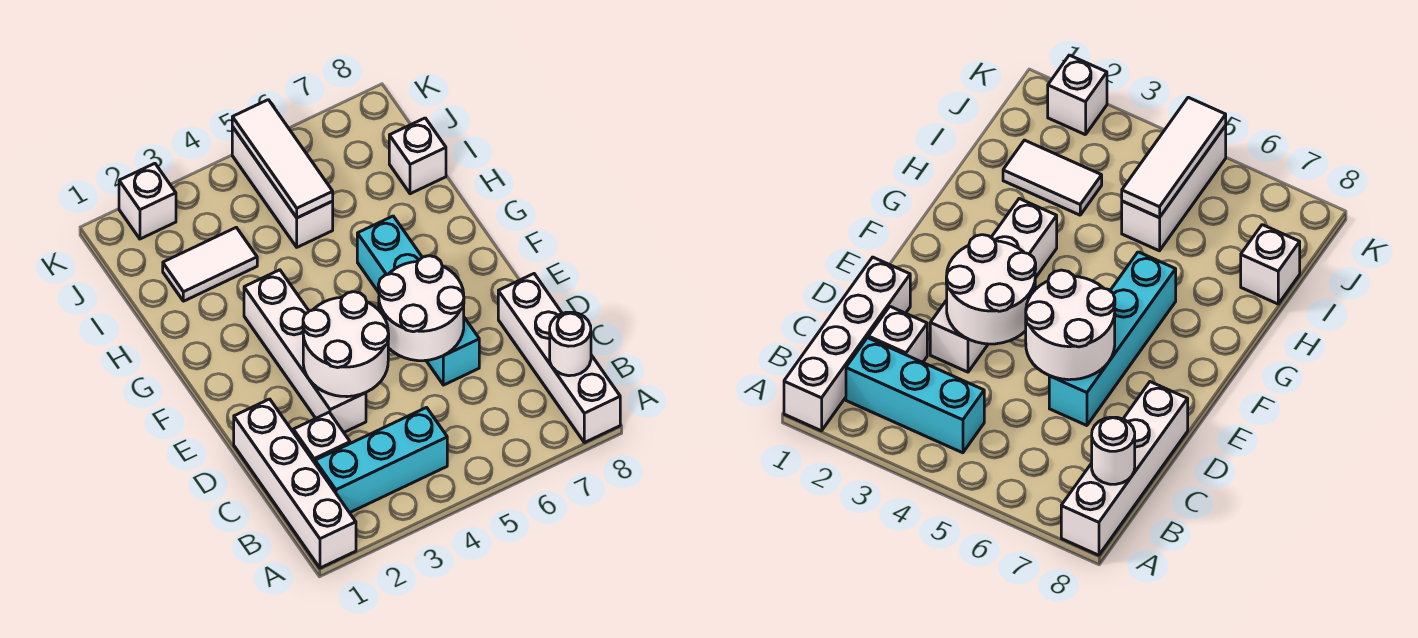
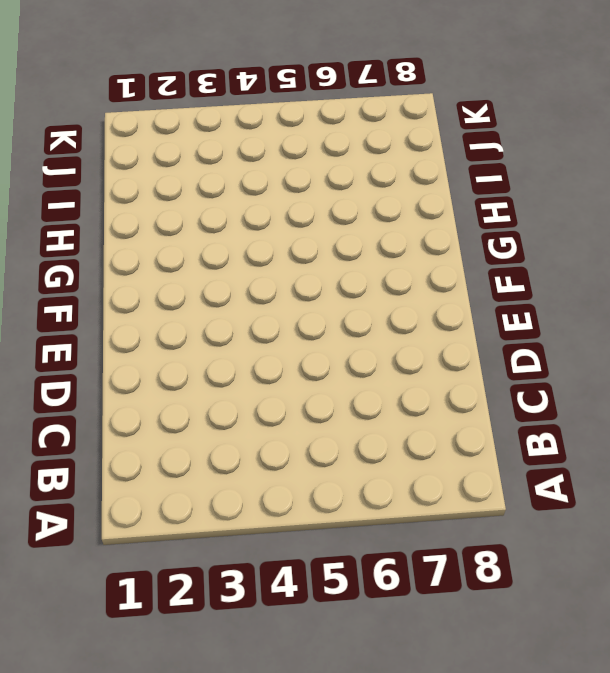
none -> white brick A1:D1 level 1
none -> white brick A8:D8 level 1
none -> cyan brick B2:B4 level 1

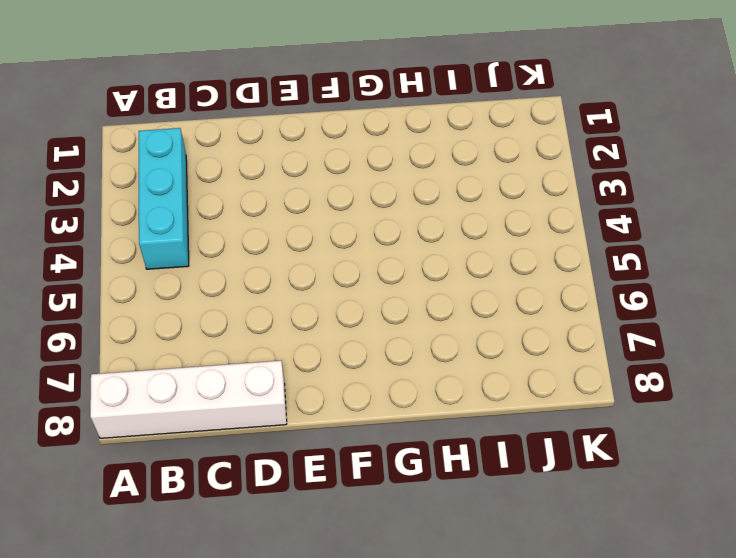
none -> white brick A1:D1 level 1
none -> white brick C2 level 1
none -> white brick D3:G3 level 1

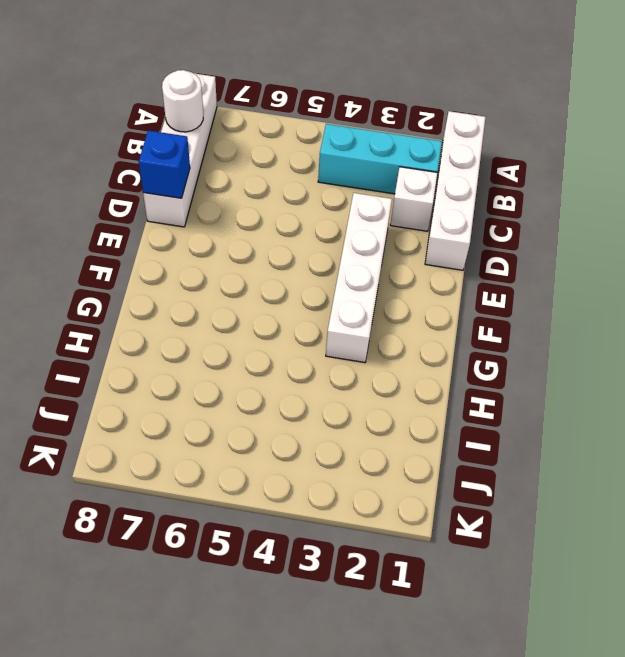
blue brick D8 level 2 -> none
none -> cyan brick D6:G6 level 1
none -> white tile I2:I3 level 1
none -> white brick I5:K5 level 1

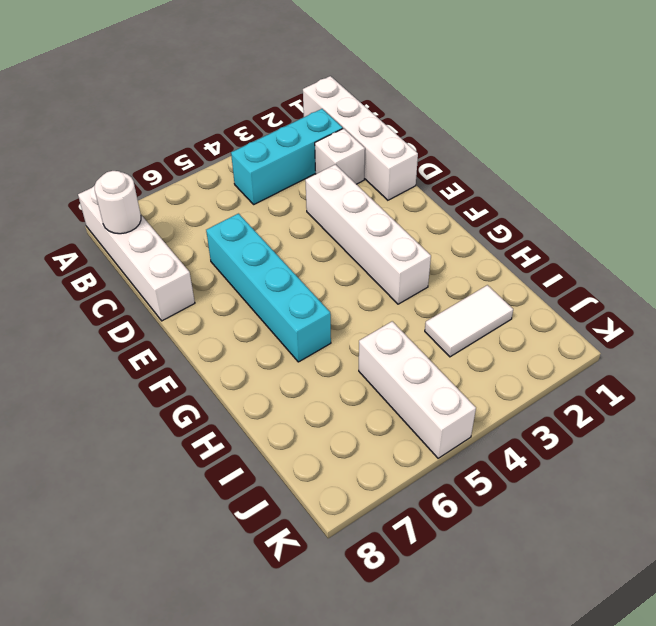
none -> white brick I8 level 1
none -> white brick K2 level 1
none -> white round brick D3:E4 level 2

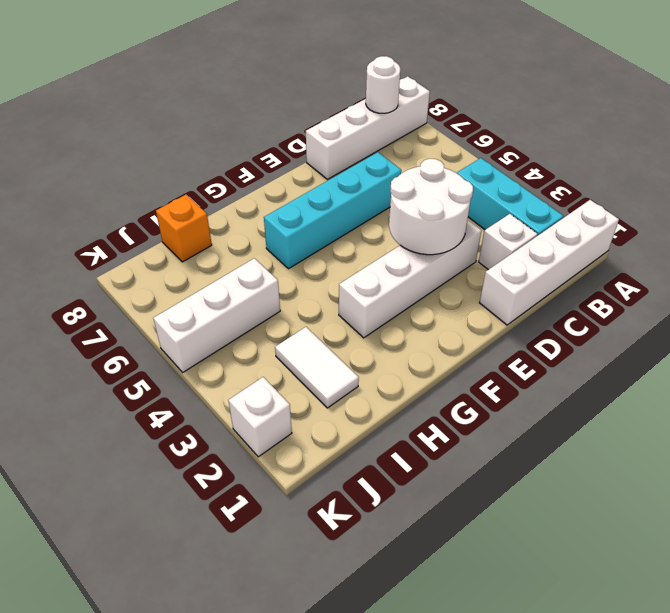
orange brick I8 level 1 -> white brick I8 level 1
none -> white round brick D5:E6 level 2
none -> white tile I5:K5 level 2

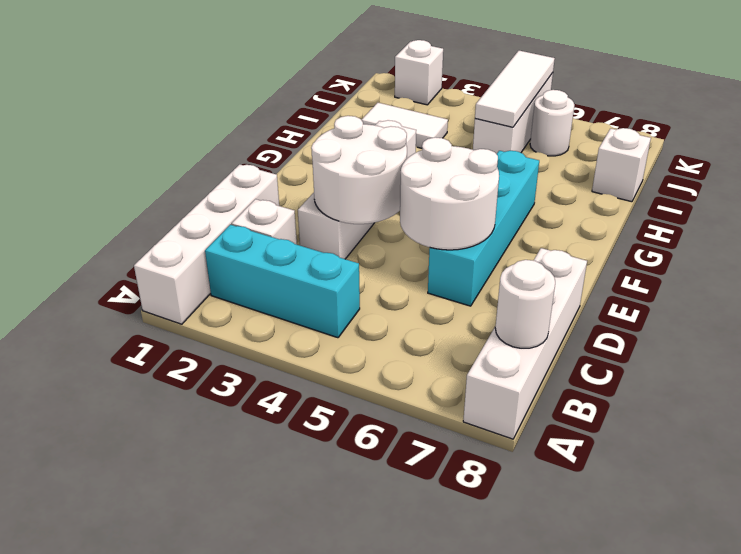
white round brick J6 level 1 -> none

